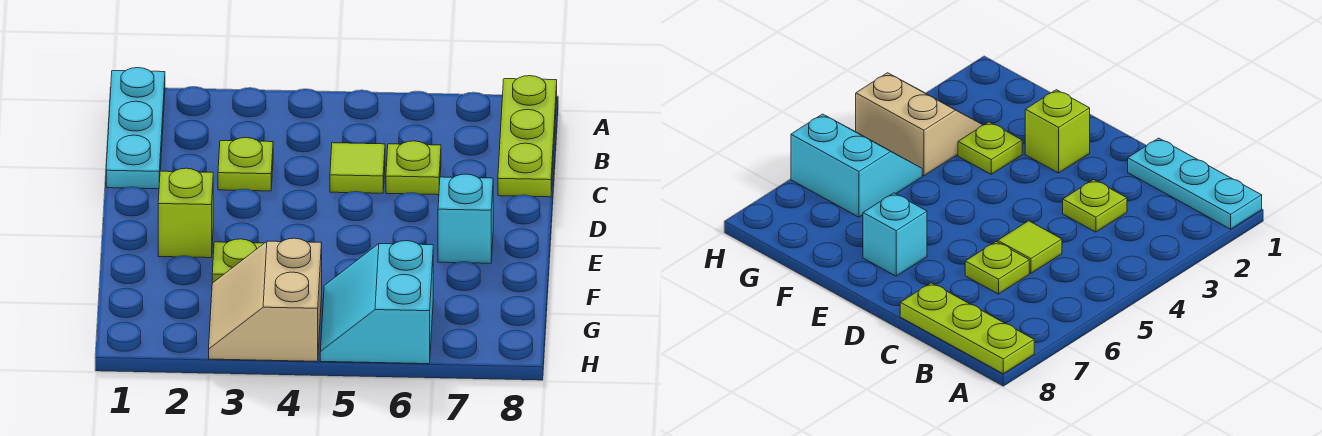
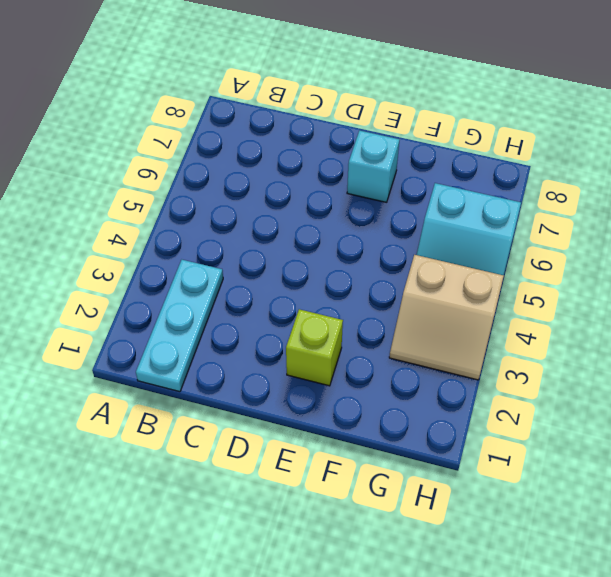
cyan plate B1:B3 level 1 -> cyan plate A1:C1 level 1
none -> lime plate A8:C8 level 1
none -> lime plate C3 level 1

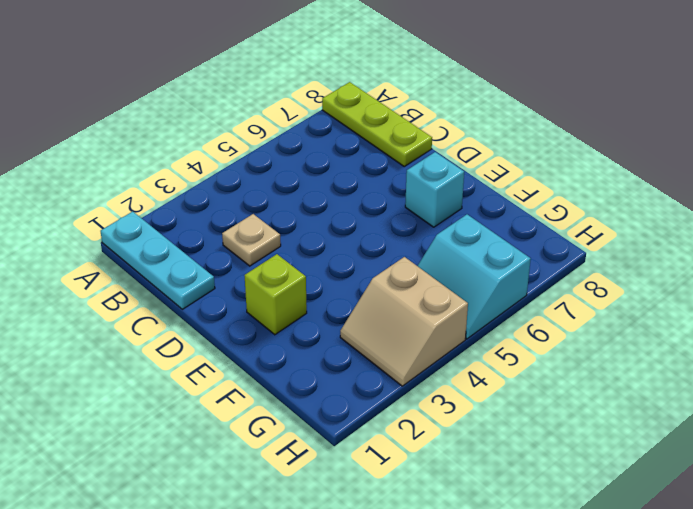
tan plate C3 level 1 -> lime plate C3 level 1
none -> lime tile C5 level 1
none -> lime plate C6 level 1

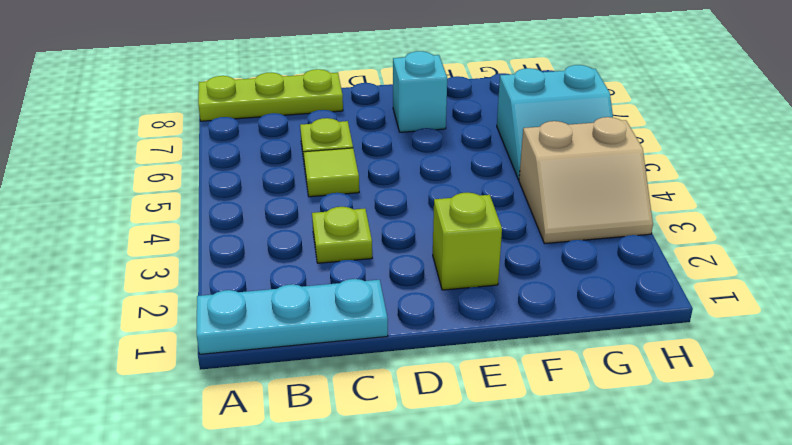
none -> lime plate F3 level 1

